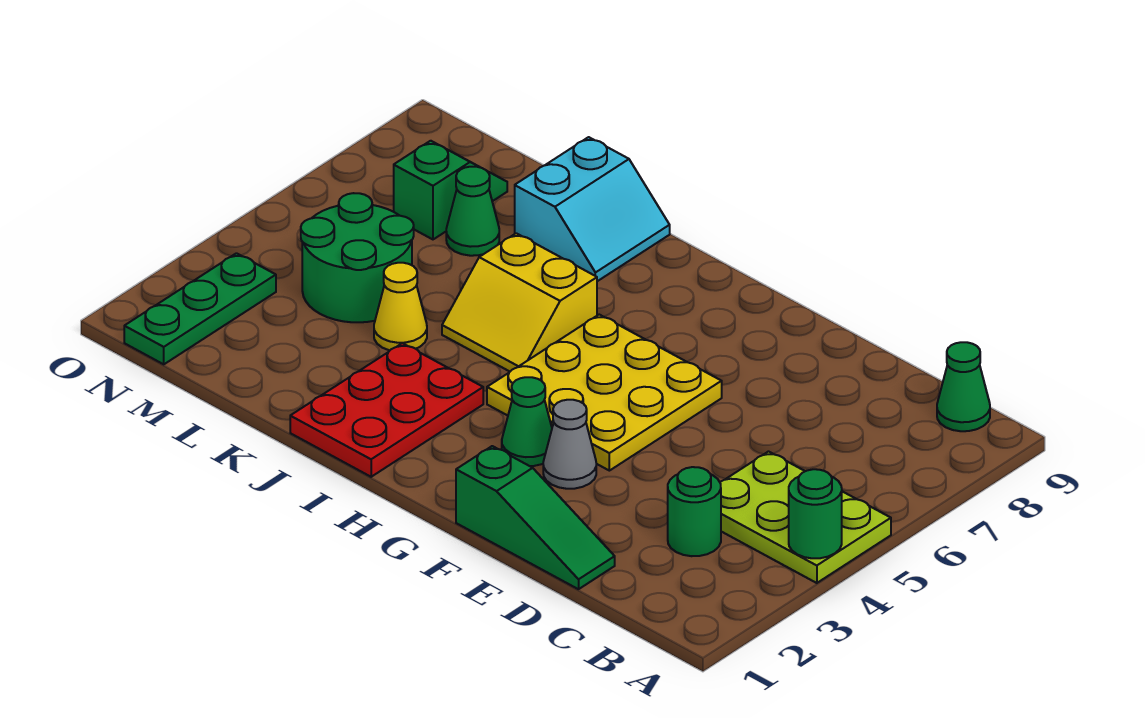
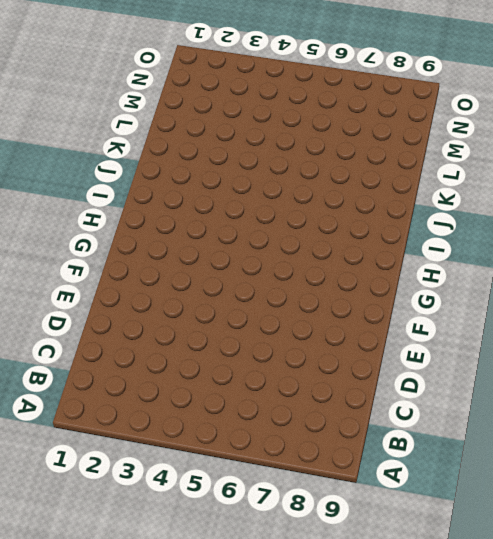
none -> lime plate A4:C5 level 1
none -> green cone B9 level 1
none -> green round brick C3 level 1

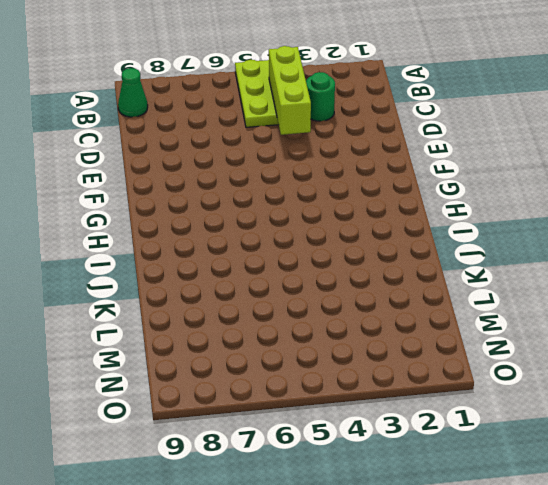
lime brick B4:D4 level 2 -> none
none -> green slope D1:F1 level 1 top F
none -> grey cone F3 level 1
none -> yellow plate F4:H6 level 1

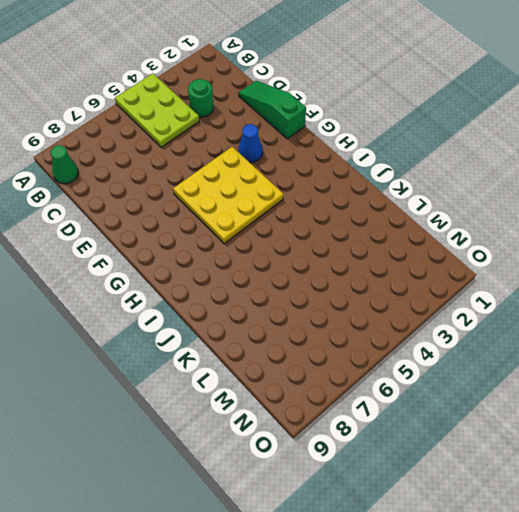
blue cone F3 level 1 -> grey cone F3 level 1
none -> green cone G3 level 1
none -> red plate I1:J3 level 1
none -> yellow slope I5:J6 level 1 top 6

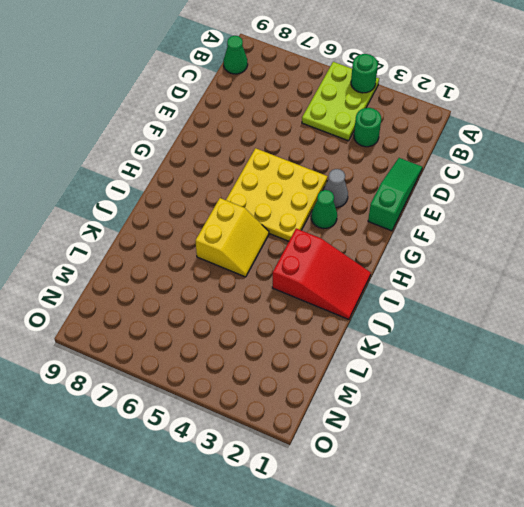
red slope I1:J3 level 1 top 3 -> red plate I1:J3 level 1
none -> cyan slope J8:K9 level 1 top K
none -> yellow cone K4 level 1
none -> green round brick L4:M5 level 1

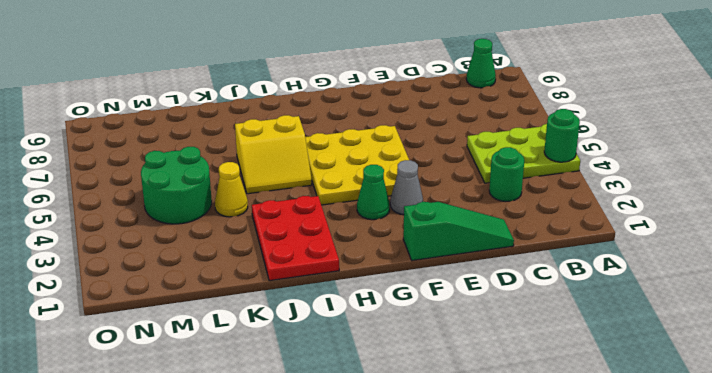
none -> cyan slope J8:K9 level 1 top K
none -> green cone L7 level 1
none -> green slope M7:M8 level 1 top 7

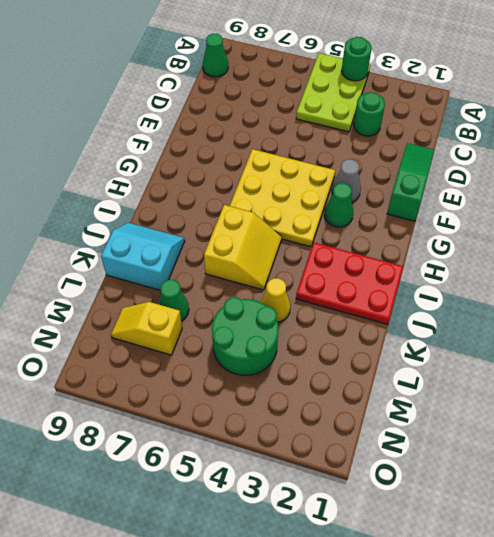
yellow slope M7:M8 level 1 top 7 -> green slope M7:M8 level 1 top 7
none -> green plate N1:N3 level 1

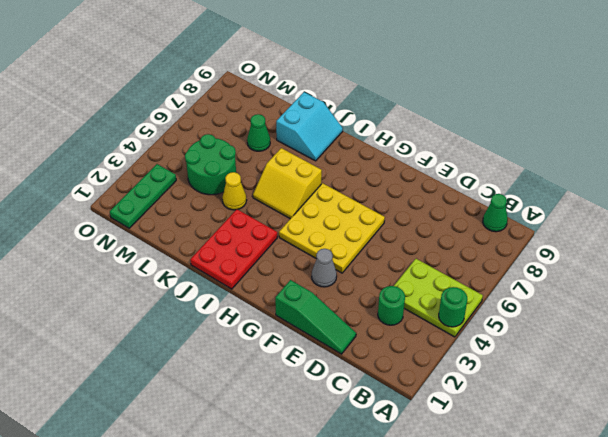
none -> green cone G3 level 1
none -> green slope M7:M8 level 1 top 7

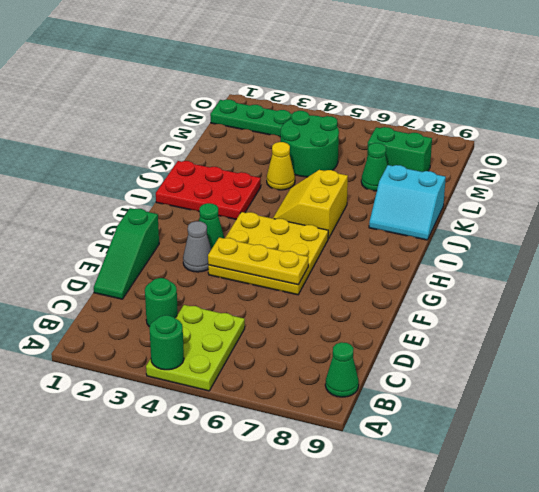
yellow plate F4:F6 level 2 -> none
green brick M7:M8 level 1 -> green slope M7:M8 level 1 top 7

